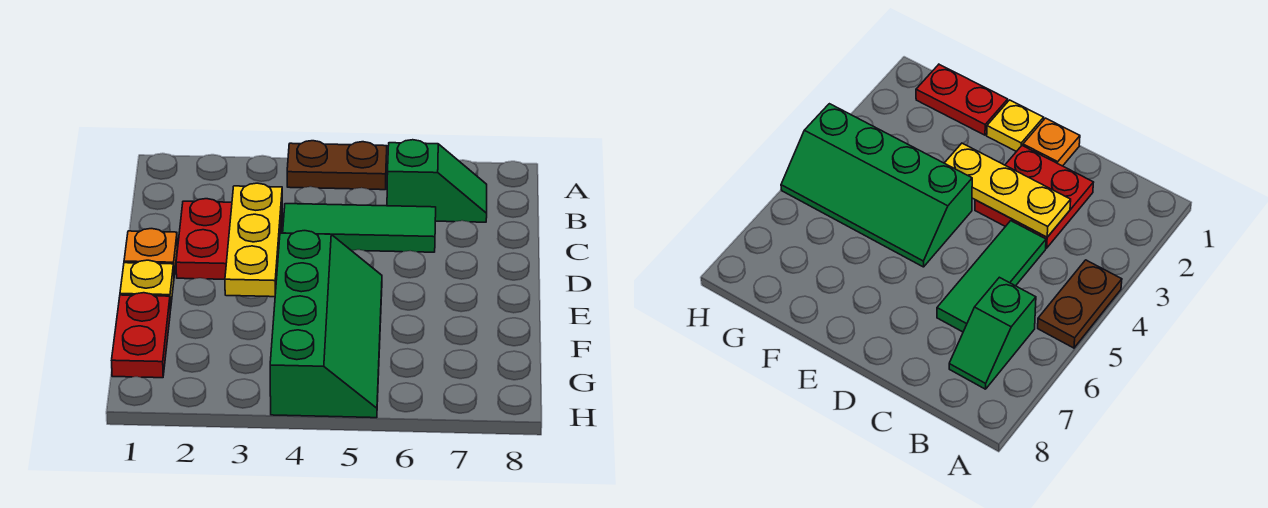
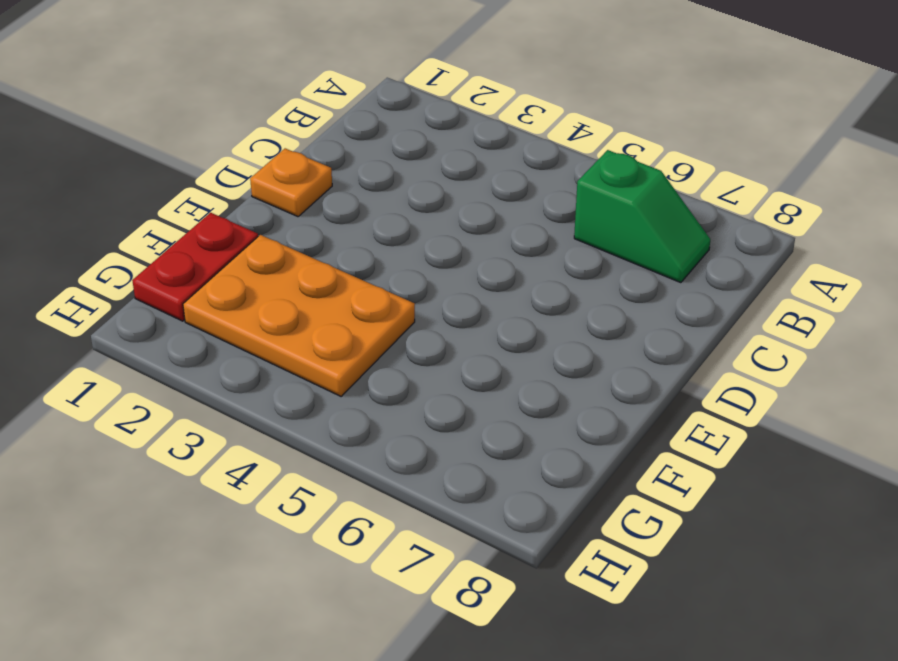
orange plate F2:G4 level 1 -> green slope E4:H5 level 1 top 4
none -> brown plate A4:A5 level 1
none -> red plate C2:D3 level 1

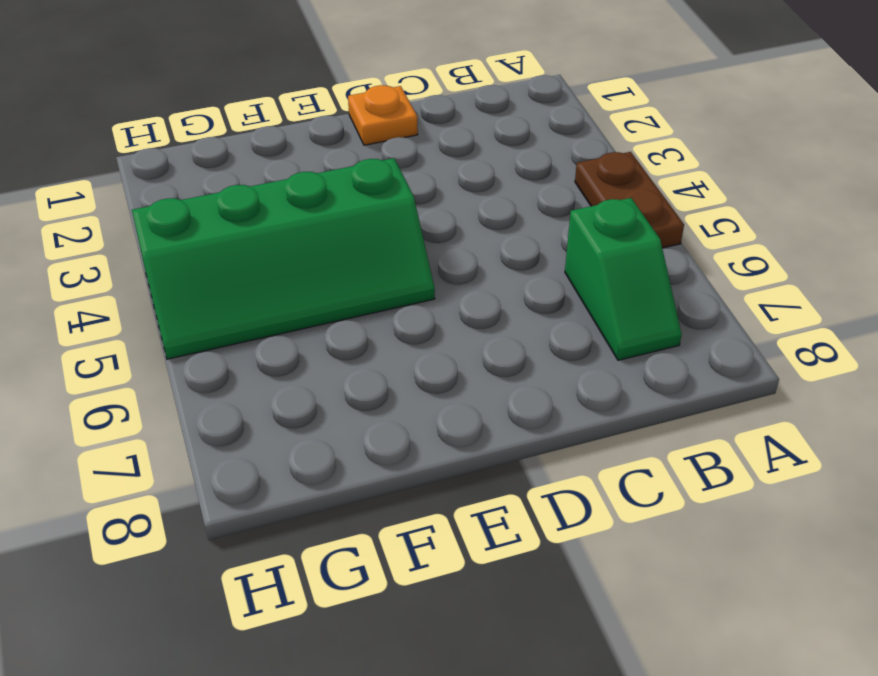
none -> red plate C2:D3 level 1
none -> green tile C4:C6 level 1

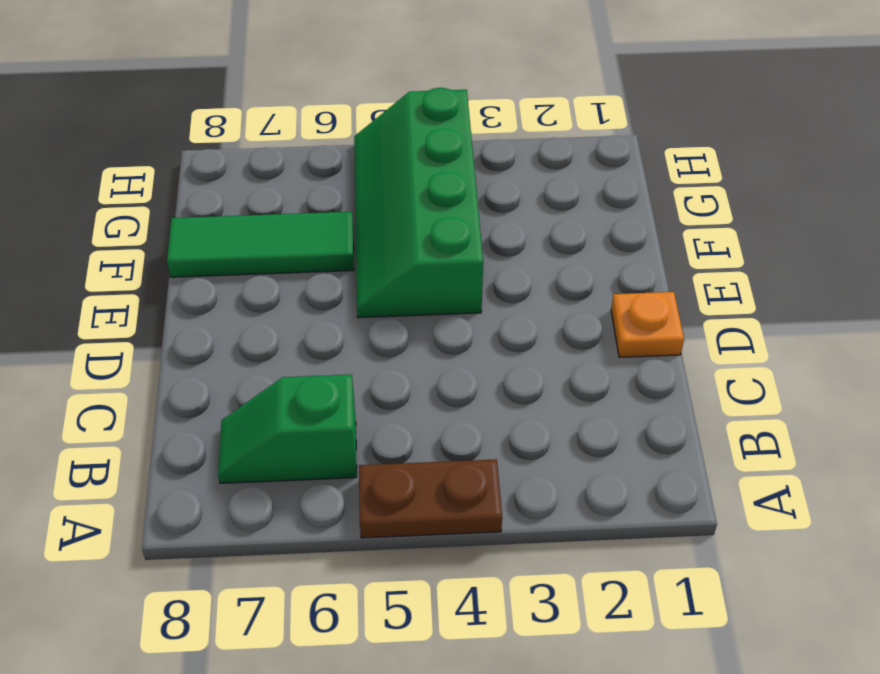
green tile F6:F8 level 1 -> green tile C4:C6 level 1
none -> red plate C2:D3 level 1
none -> yellow plate E1 level 1

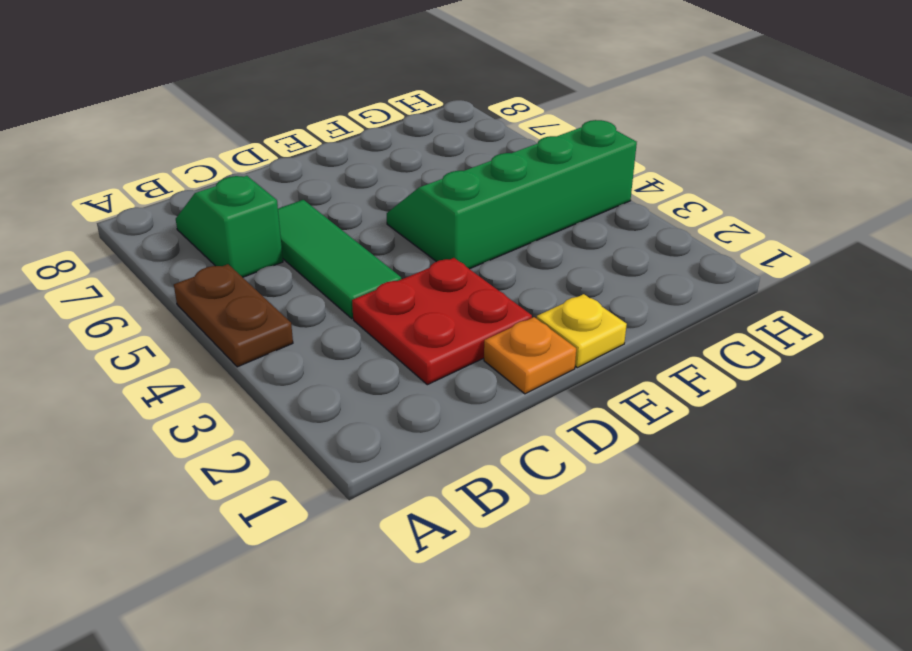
none -> red plate F1:G1 level 1
none -> yellow plate C3:E3 level 2

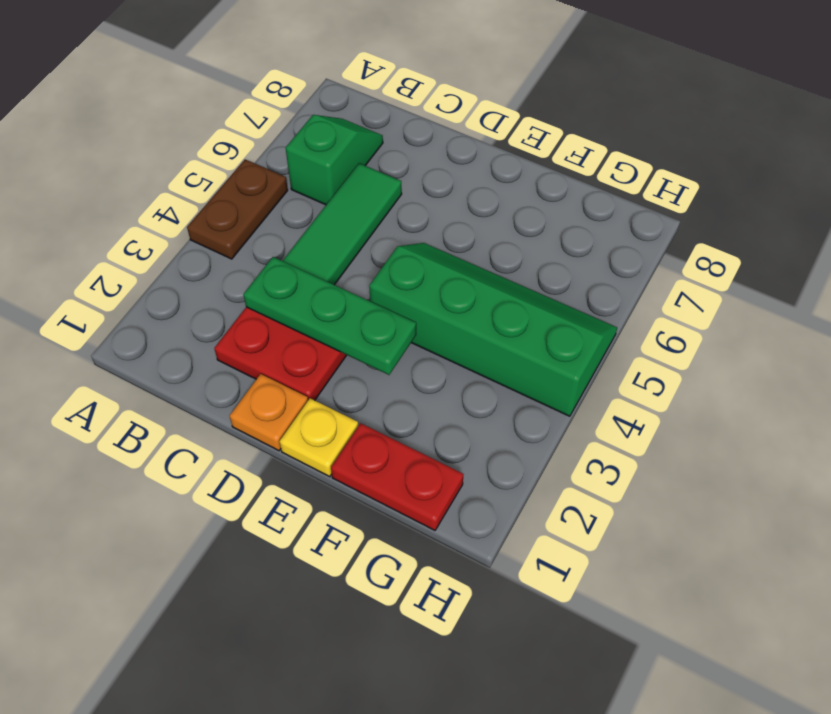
green plate C3:E3 level 2 -> yellow plate C3:E3 level 2

